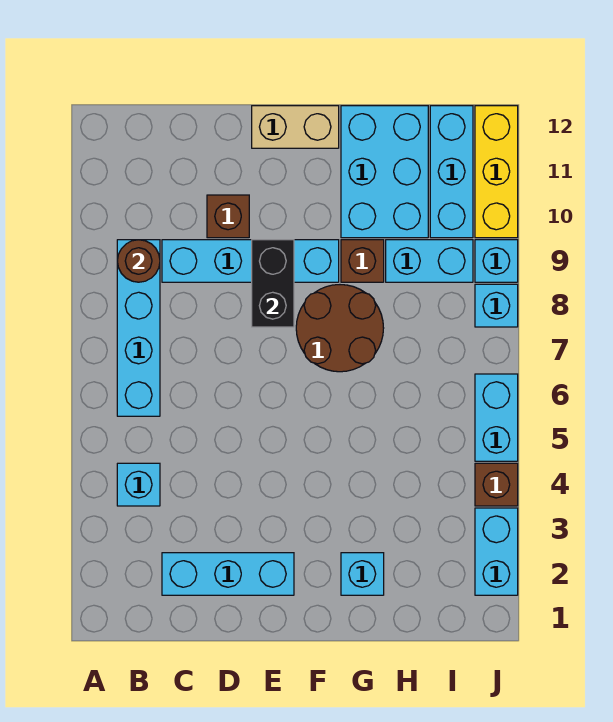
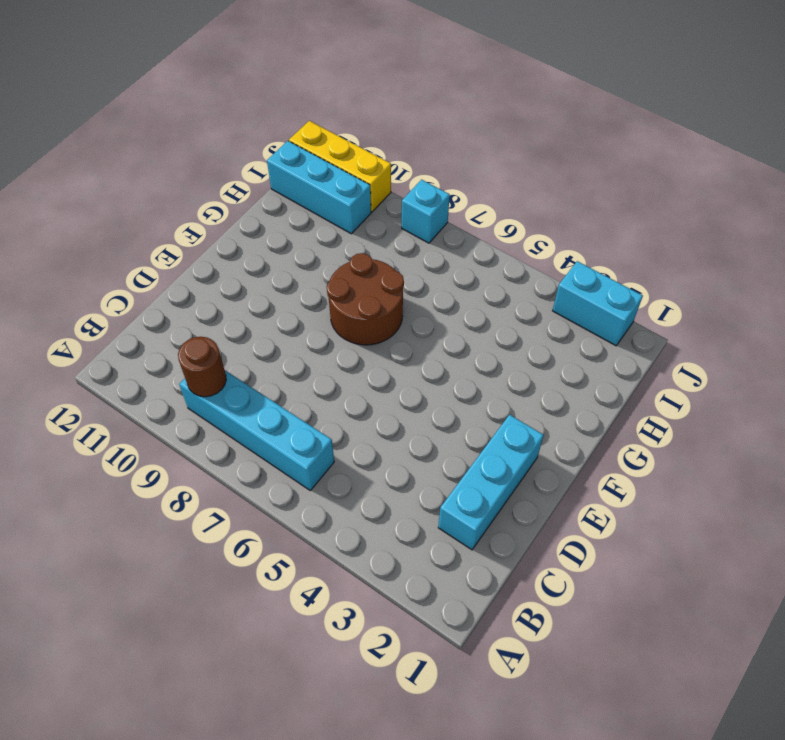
none -> cyan brick B4 level 1
none -> cyan brick C9:F9 level 1
none -> brown brick D10 level 1

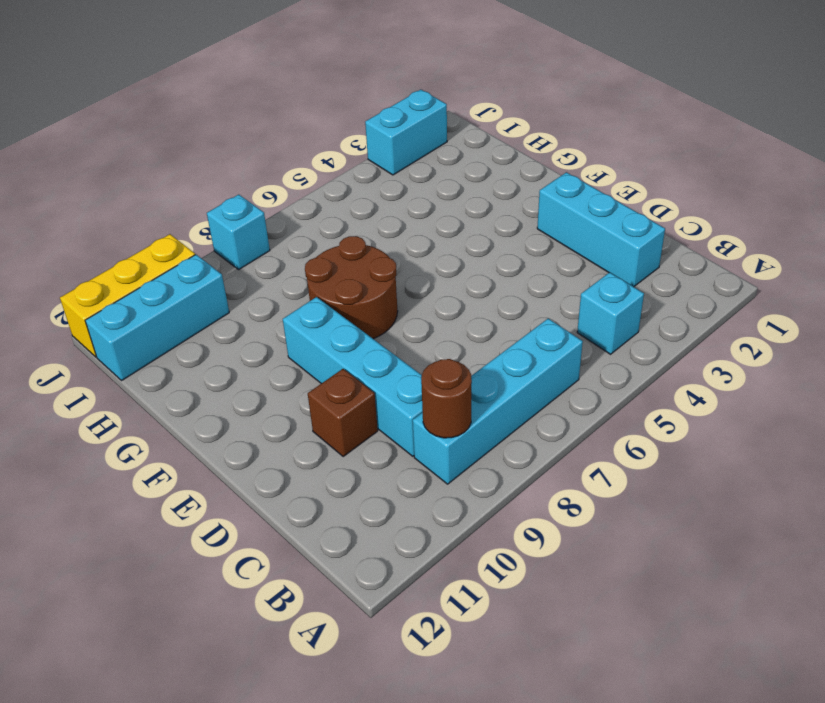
none -> tan brick E12:F12 level 1
none -> cyan brick G2 level 1
none -> brown brick G9 level 1

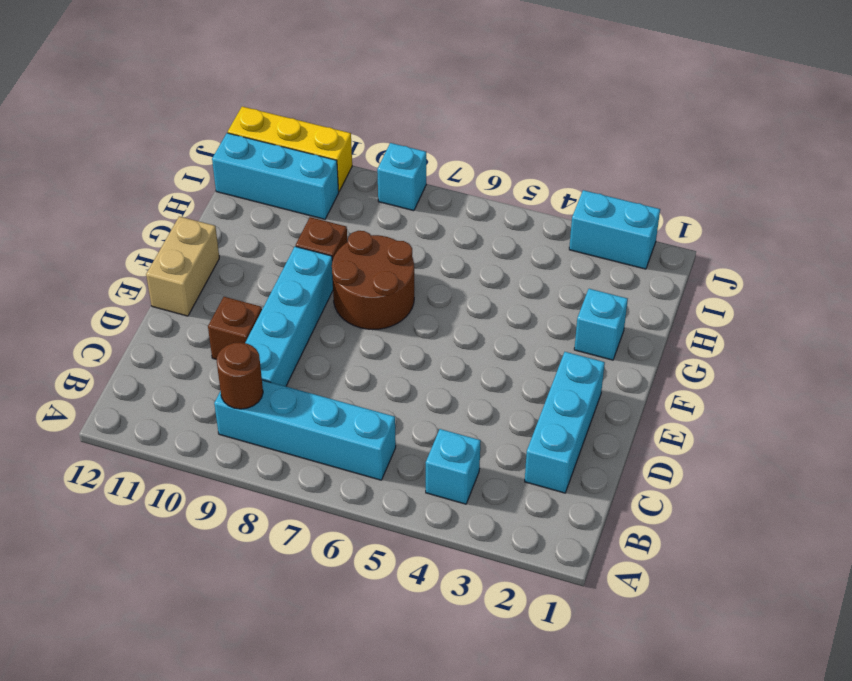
none -> cyan brick G10:H12 level 1
none -> cyan brick H9:I9 level 1
none -> brown brick J4 level 1

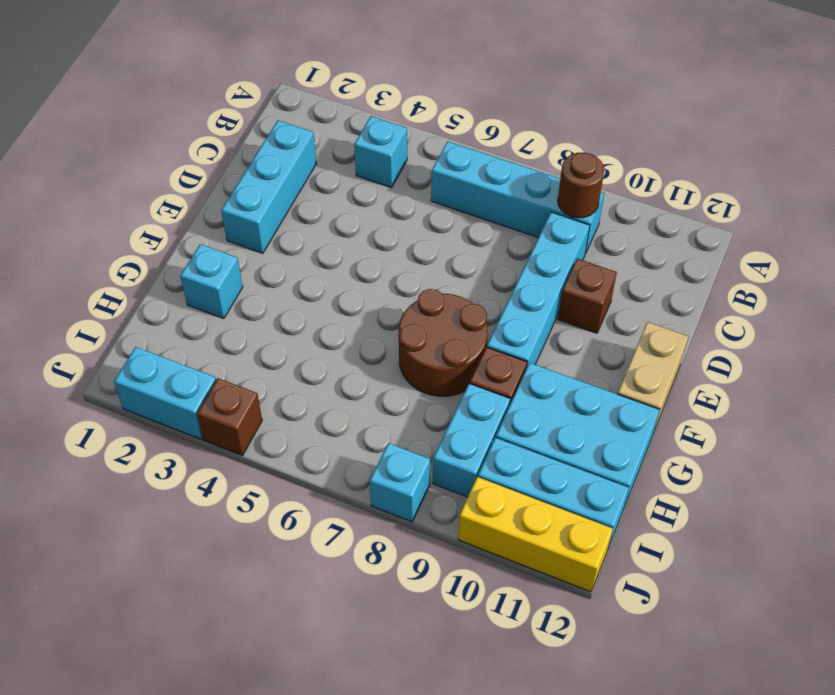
none -> cyan brick J5:J6 level 1
none -> cyan brick J9 level 1
none -> black brick E8:E9 level 2

